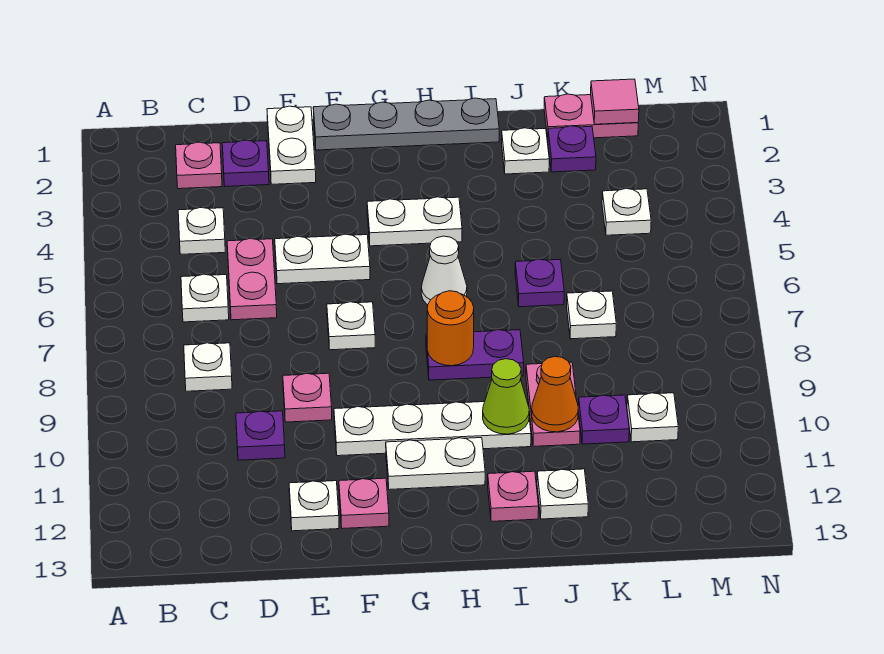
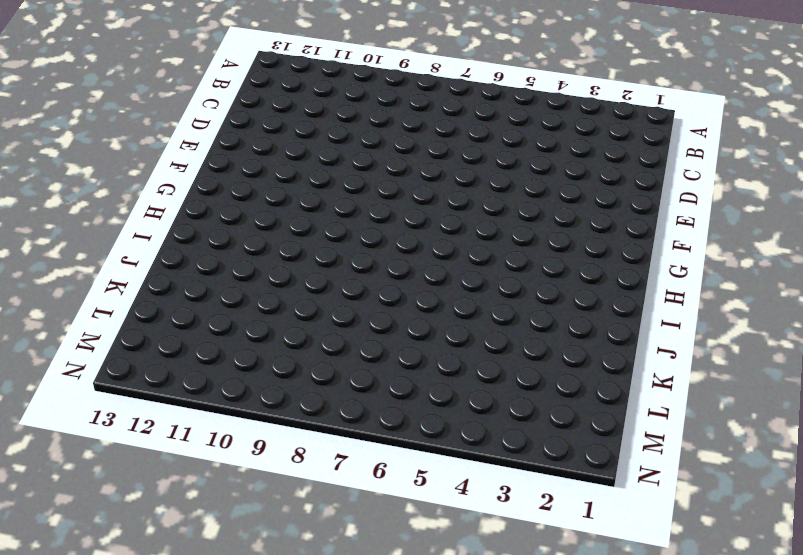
none -> pink plate C2 level 1
none -> white plate C4 level 1
none -> white plate C6 level 1
none -> white plate C8 level 1

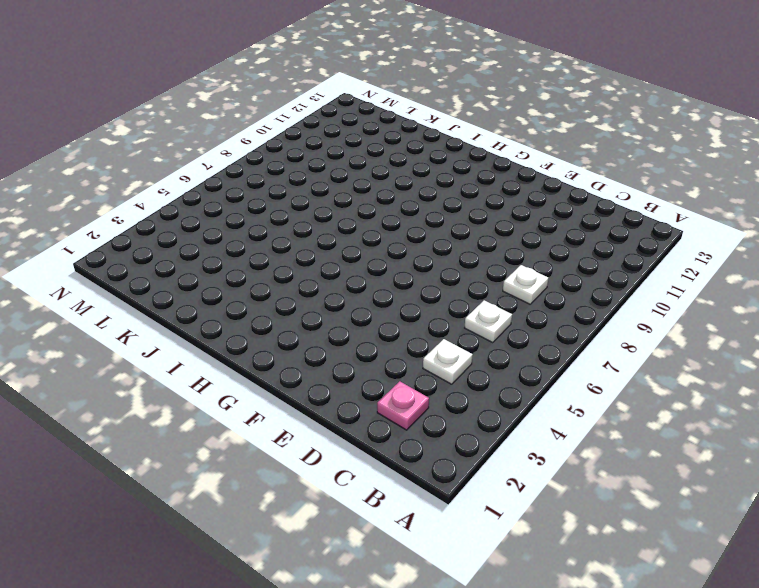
none -> purple plate D2 level 1
none -> pink plate D5:D6 level 1
none -> purple plate D10 level 1
none -> white plate E1:E2 level 1

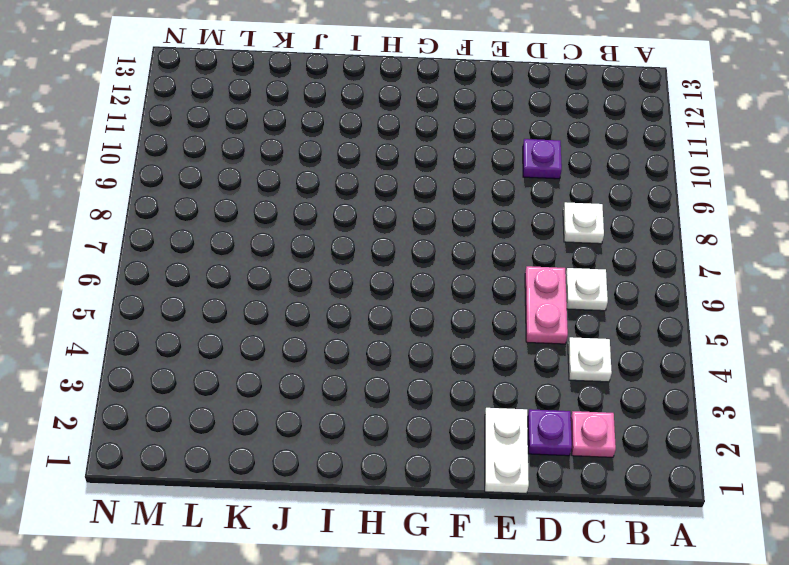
none -> white plate E5:F5 level 1
none -> pink plate E9 level 1
none -> white plate E12 level 1
none -> grey plate F1:I1 level 1

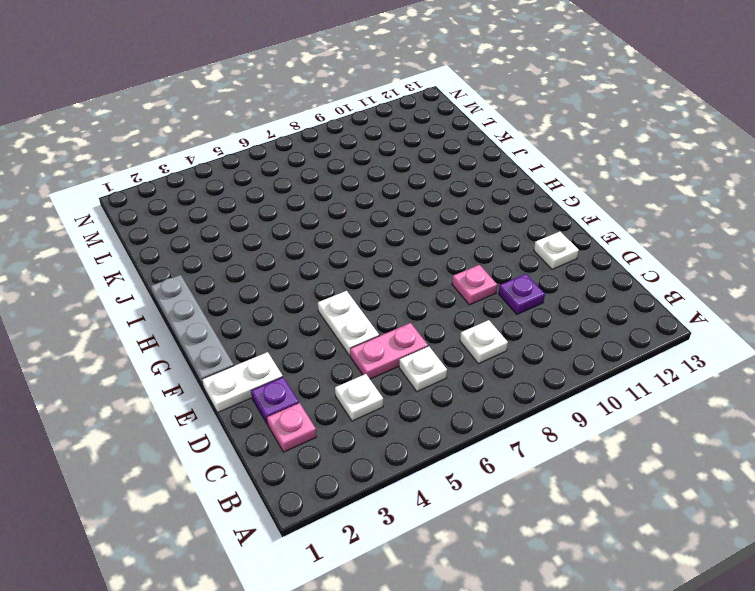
none -> white plate F7 level 1
none -> white plate F10:I10 level 1
none -> pink plate F12 level 1
none -> white plate G4:H4 level 1

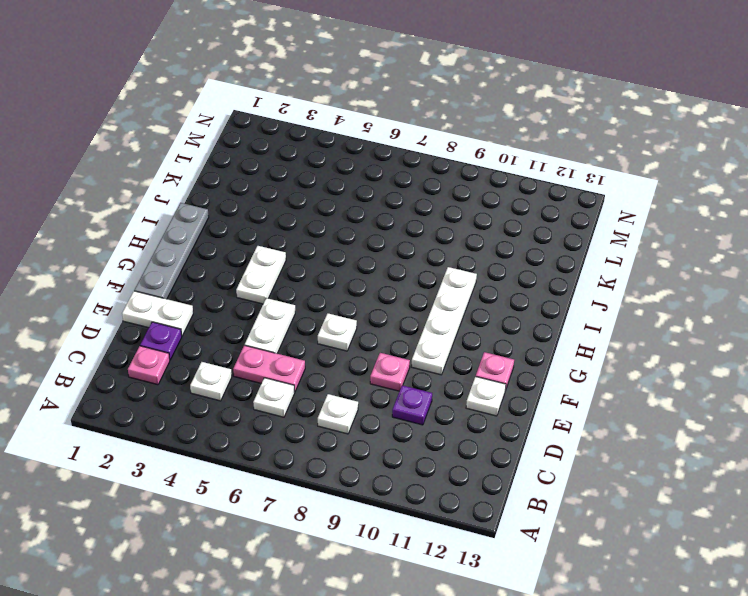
none -> white plate G11:H11 level 1
none -> white cone H6 level 1
none -> purple plate H8:I8 level 1
none -> pink plate I12 level 1

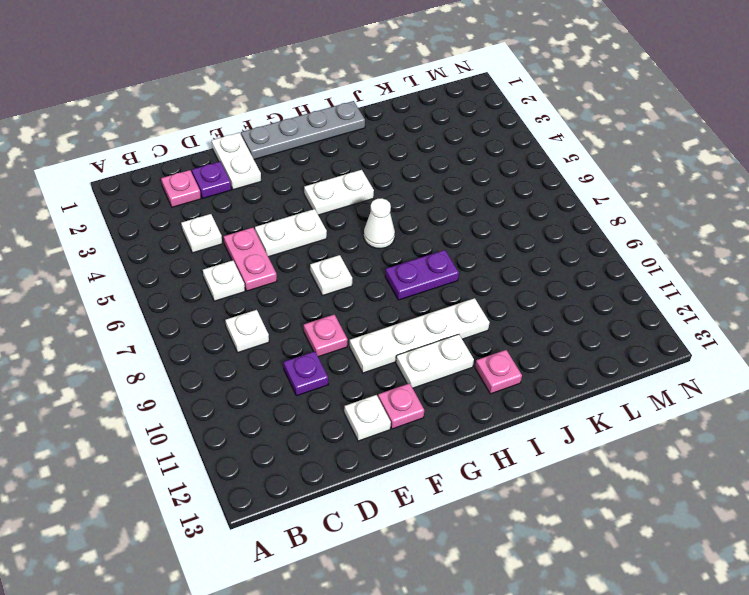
none -> white plate J2 level 1
none -> purple plate J6 level 1
none -> pink plate J9:J10 level 1
none -> white plate J12 level 1

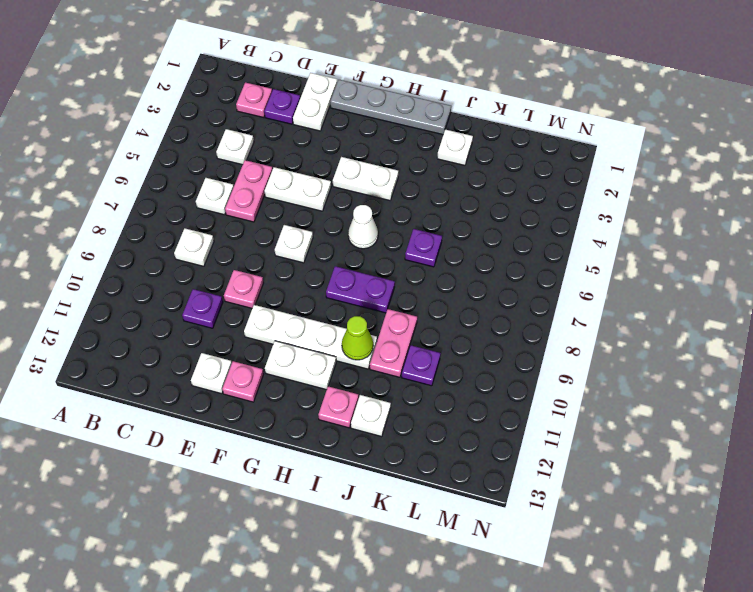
none -> pink plate K1:L1 level 1
none -> purple plate K2 level 1
none -> white plate K7 level 1
none -> white plate L4 level 1

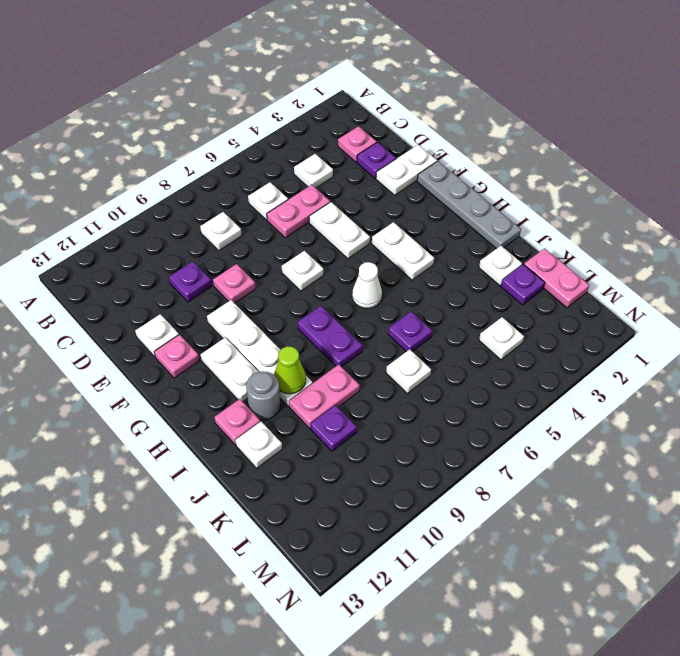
grey round brick I11 level 1 -> none
none -> white plate L10 level 1
none -> orange round brick H8 level 2
none -> orange cone J10 level 2
none -> pink tile L1 level 2

